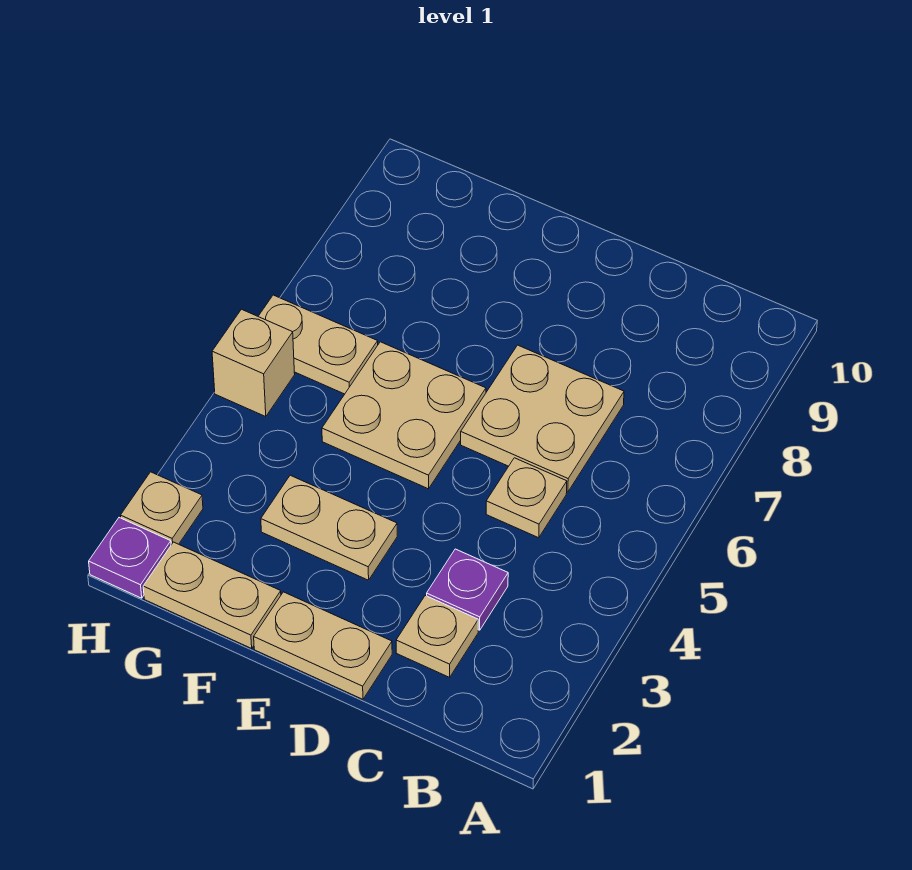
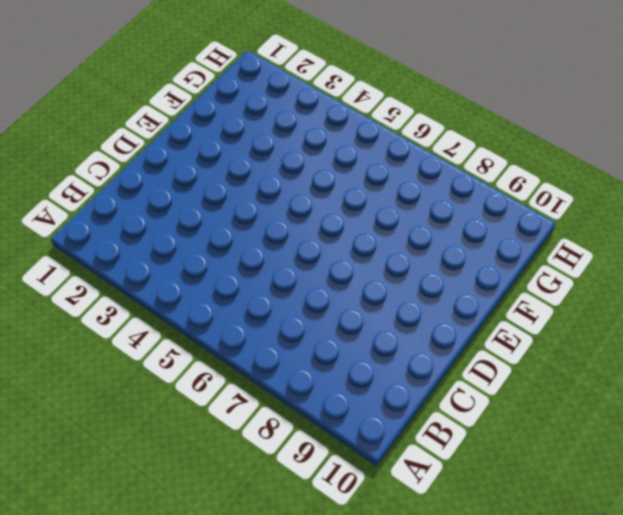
none -> tan plate C2 level 1
none -> purple plate C3 level 1
none -> tan plate C5 level 1

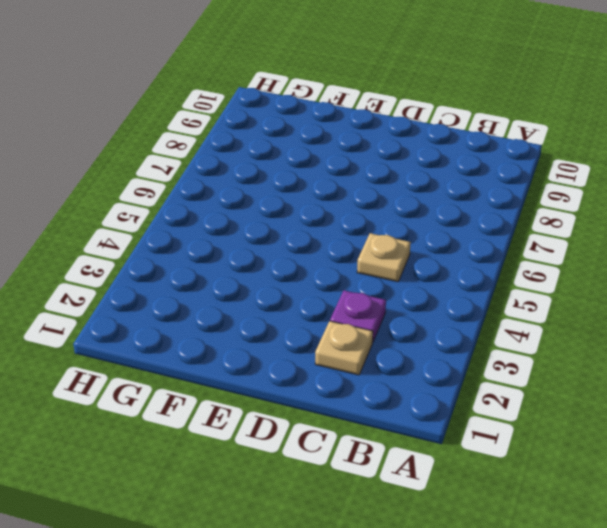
none -> tan plate C6:D7 level 1
none -> tan plate D1:E1 level 1
none -> tan plate E3:F3 level 1

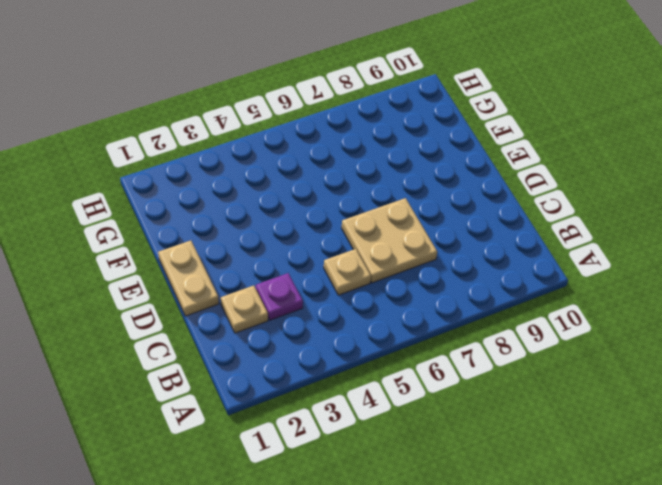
none -> tan plate E3:F3 level 1
none -> tan plate E5:F6 level 1
none -> tan plate F1:G1 level 1

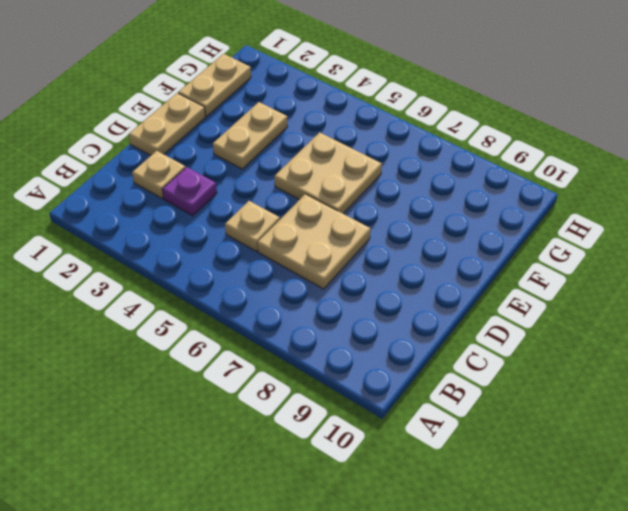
none -> tan plate G6:H6 level 1
none -> purple plate H1 level 1
none -> tan plate H2 level 1

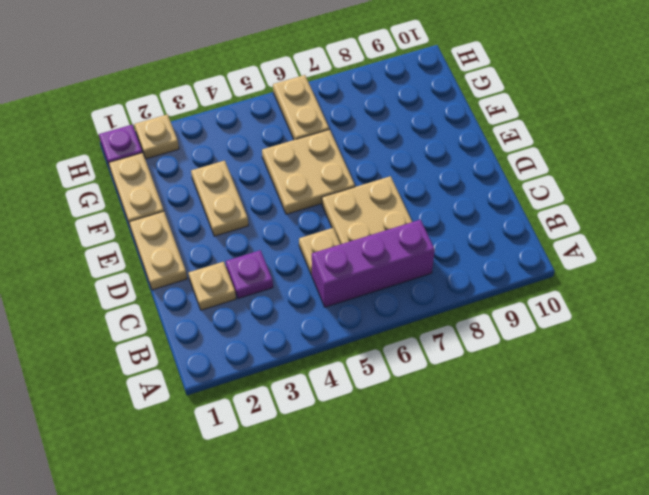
purple brick B5:B7 level 1 -> none
none -> tan brick H5 level 1

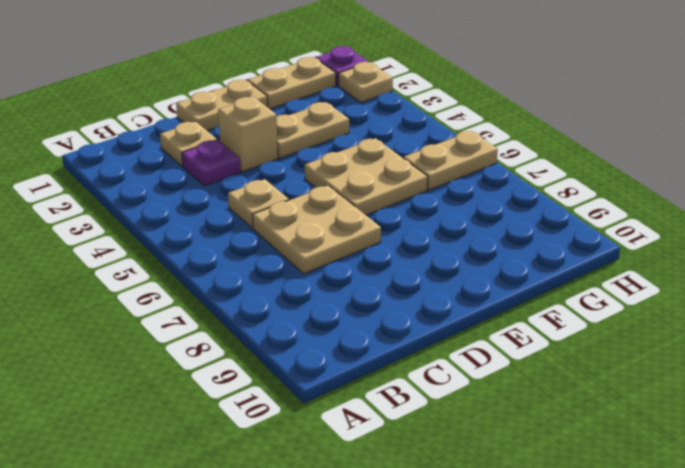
tan brick D3 level 1 -> tan brick H5 level 1

